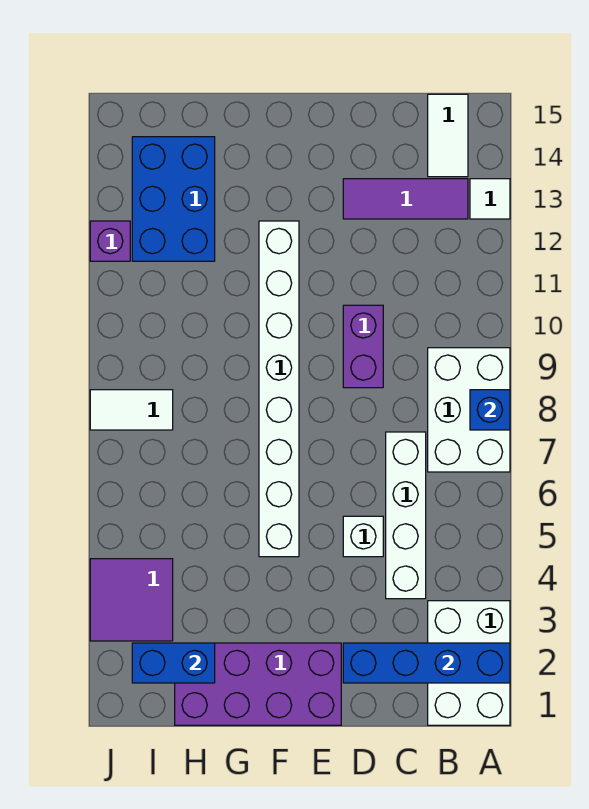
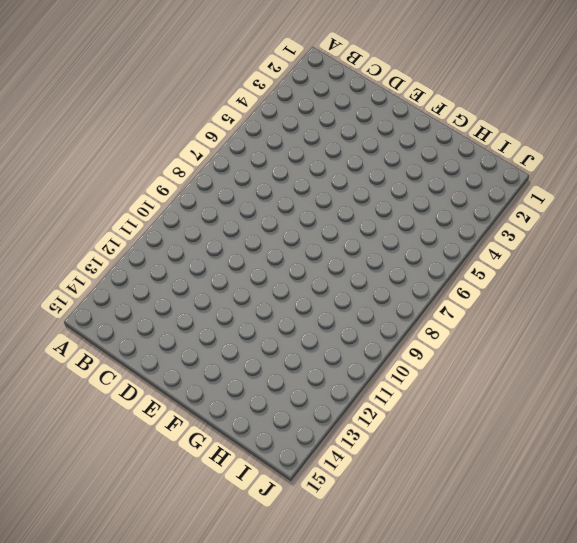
none -> white brick A1:B3 level 1
none -> white brick A7:B9 level 1
none -> white tile A13 level 1

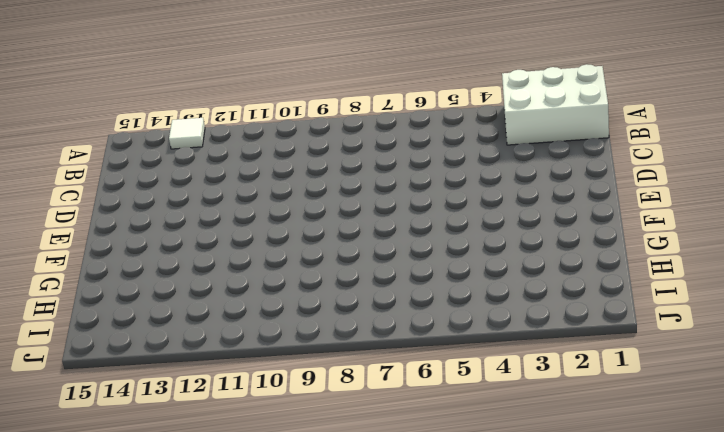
none -> white brick A7:B9 level 1
none -> purple tile B13:D13 level 1
none -> white tile B14:B15 level 1

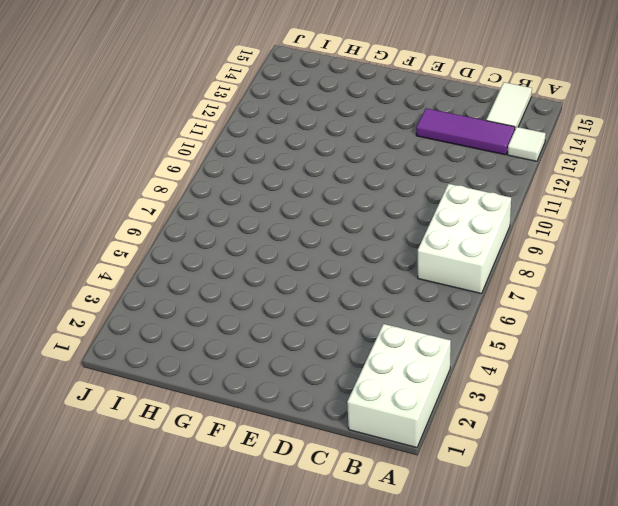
none -> white brick C4:C7 level 1
none -> white brick D5 level 1
none -> purple brick D9:D10 level 1

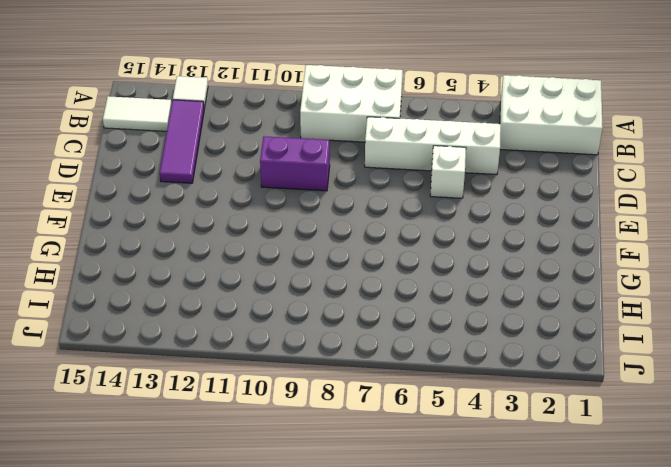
none -> purple brick E1:H2 level 1
none -> white brick F5:F12 level 1
none -> blue brick H12:I14 level 1

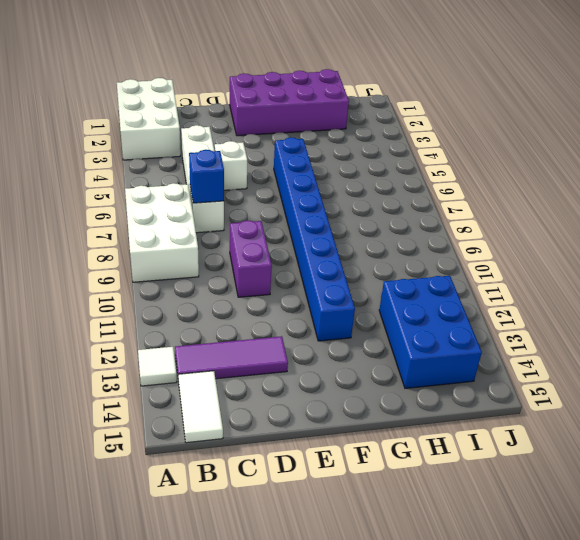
blue brick C7 level 2 -> blue brick A8 level 2
blue brick F5:F12 level 1 -> white brick F5:F12 level 1
none -> purple tile I3:J4 level 1
none -> white tile I8:J8 level 1
none -> purple brick J12 level 1

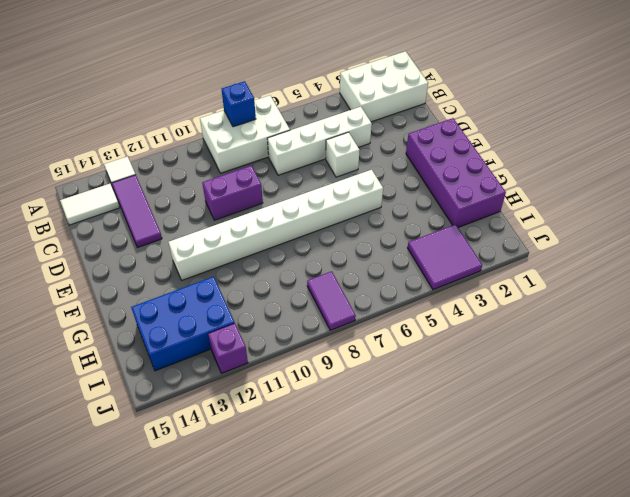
purple tile I8:J8 level 1 -> white tile I8:J8 level 1
none -> blue brick A2:D2 level 2
none -> blue brick H2:I2 level 2

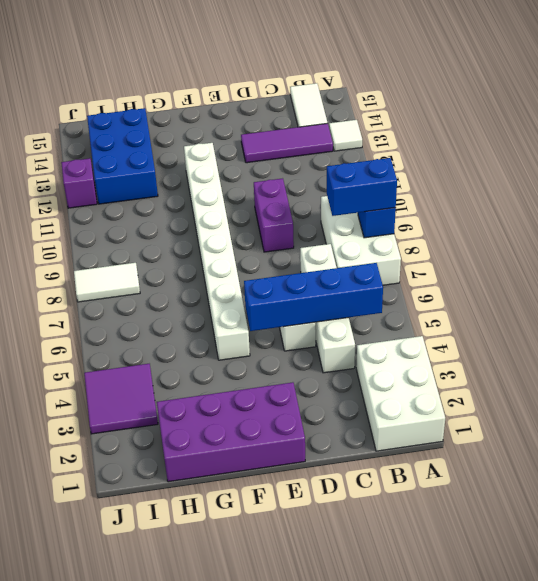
blue brick A8:B8 level 3 -> blue brick H2:I2 level 2
blue brick B5:E5 level 2 -> blue brick A2:D2 level 2

